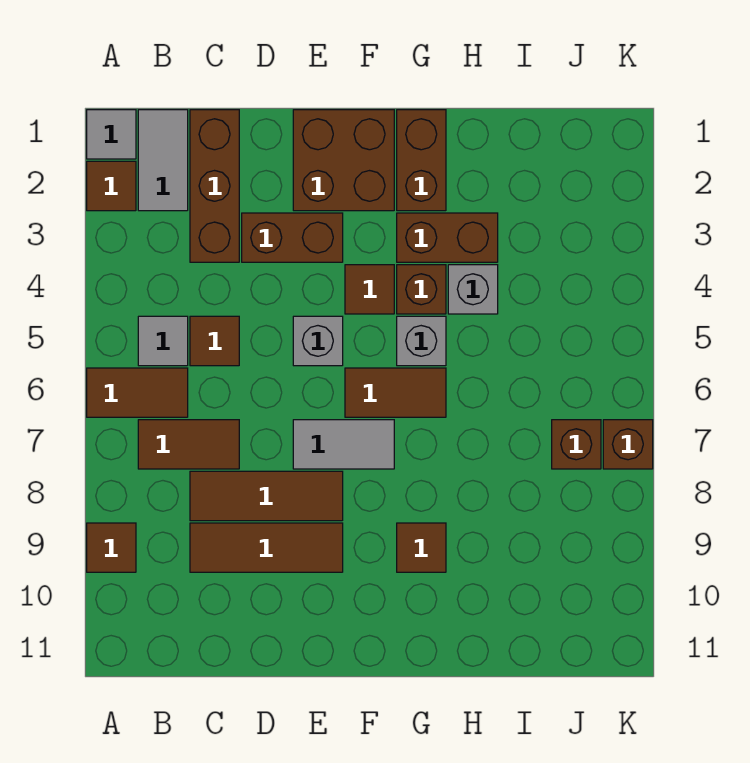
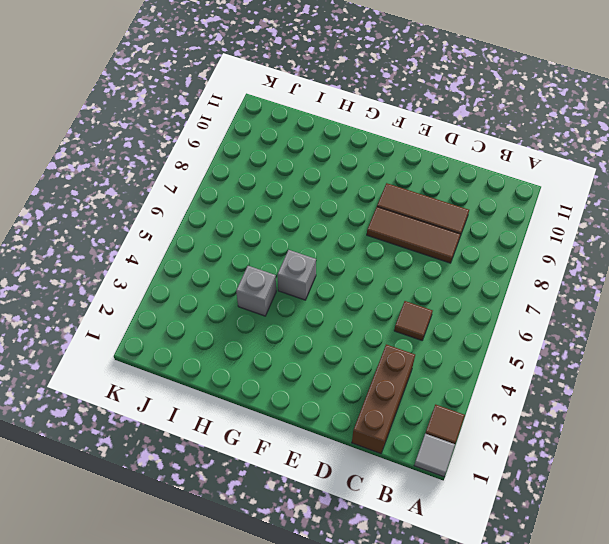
none -> brown tile A6:B6 level 1
none -> brown tile A9 level 1
none -> grey tile B1:B2 level 1

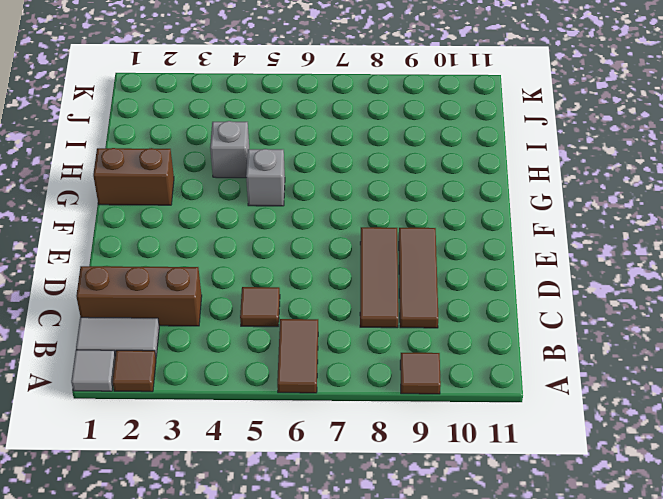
none -> grey tile B5 level 1
none -> brown tile B7:C7 level 1
none -> brown brick D3:E3 level 1

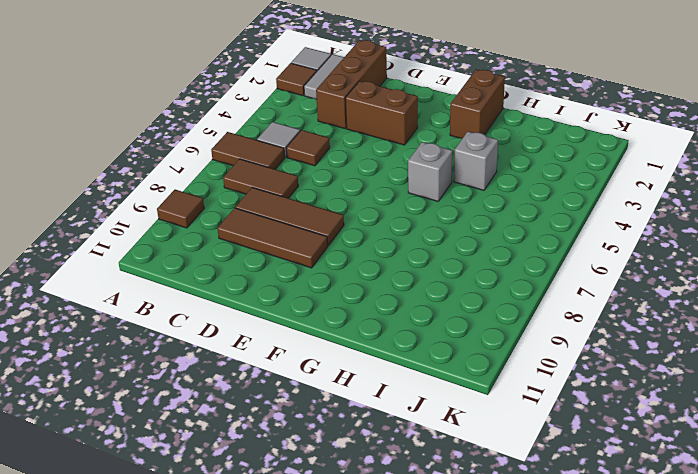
none -> brown brick E1:F2 level 1
none -> grey brick E5 level 1
none -> grey tile E7:F7 level 1

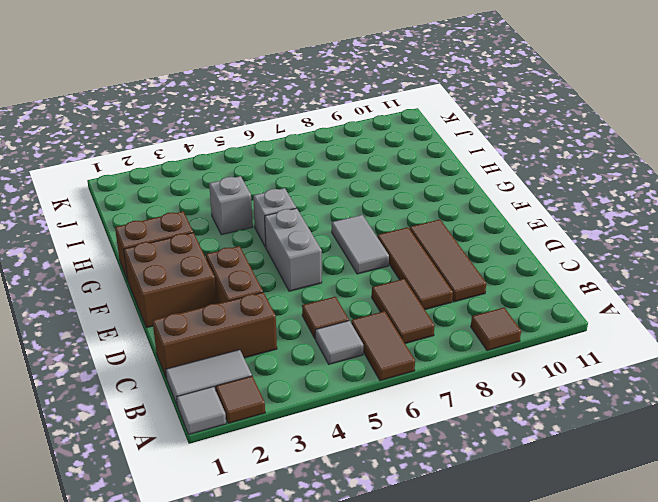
grey brick E5:F5 level 1 -> grey brick E5 level 1
none -> brown tile F4 level 1
none -> brown tile F6:G6 level 1
none -> brown brick G3:H3 level 1

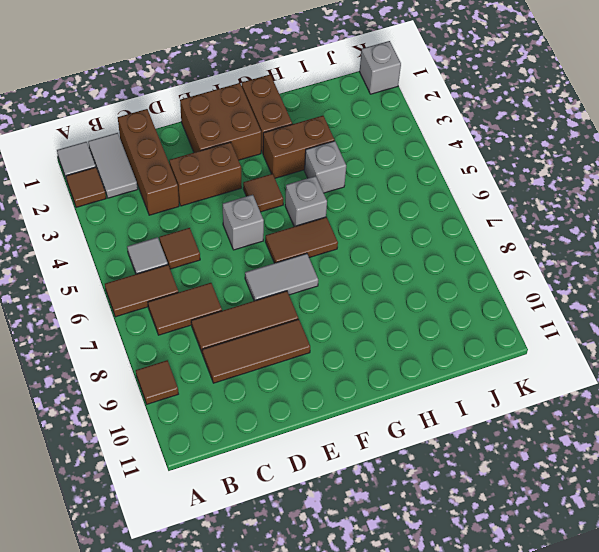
grey brick K1 level 1 -> none
none -> brown brick G4 level 1
none -> brown tile G9 level 1
none -> brown brick J7 level 1

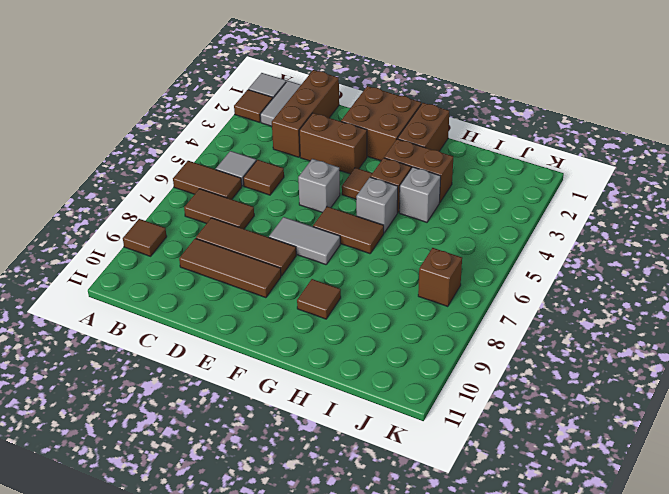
none -> brown brick K7 level 1

